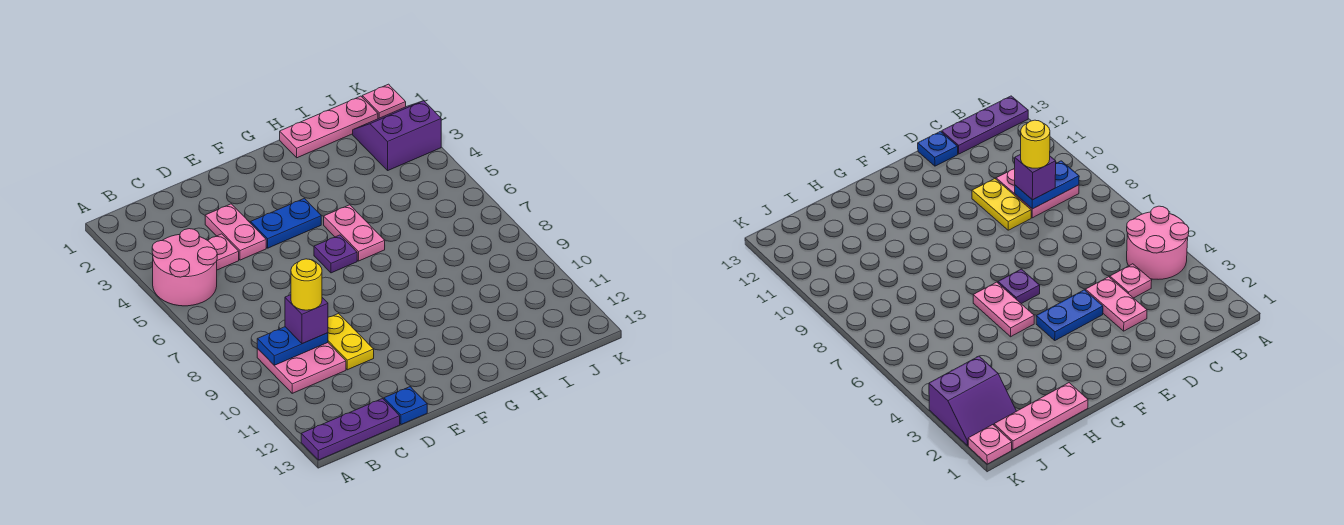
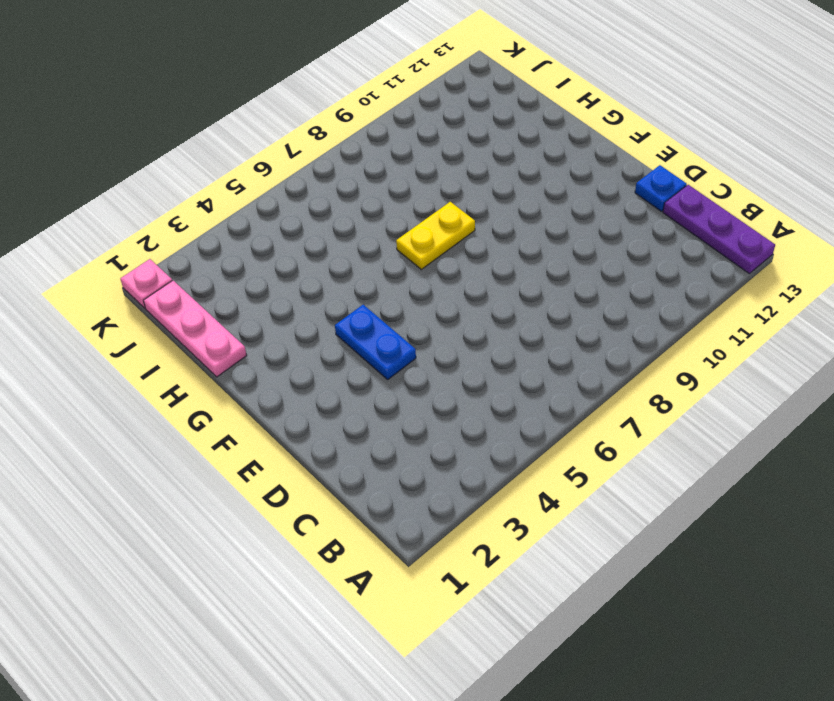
yellow plate G7:G8 level 1 -> yellow plate D9:D10 level 1
none -> pink round brick A4:B5 level 1
none -> pink plate B9:C10 level 1
none -> pink plate C4 level 1

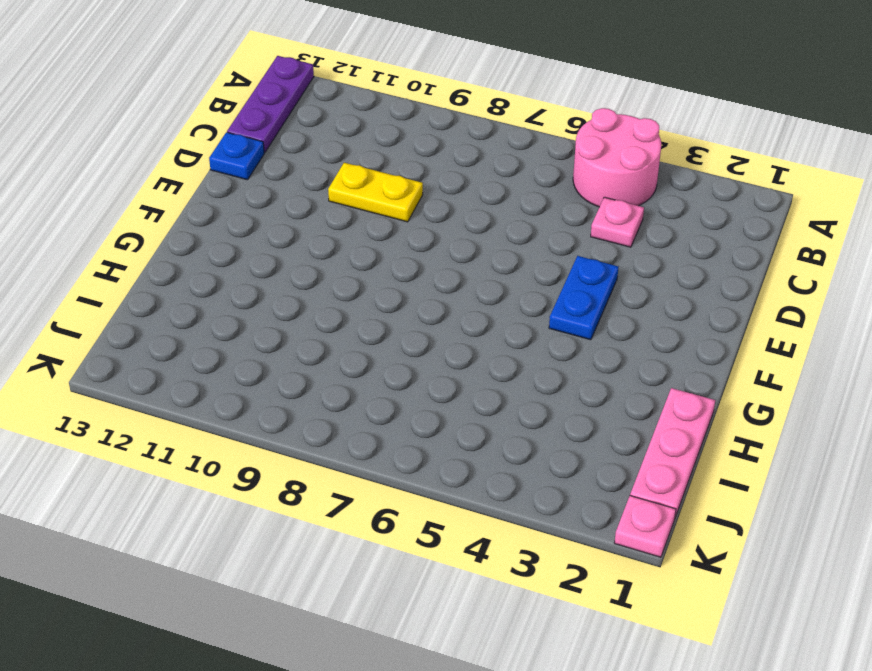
none -> pink plate B9:C10 level 1
none -> pink plate D3:D4 level 1
none -> purple plate F6 level 1

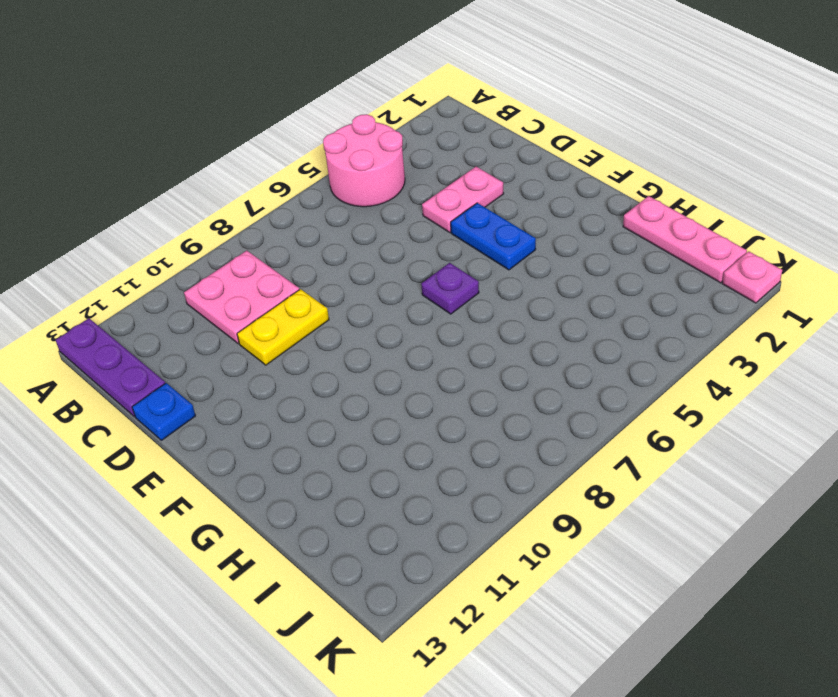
none -> pink plate C4 level 1
none -> pink plate G5:G6 level 1
none -> purple slope J2:K3 level 1 top 3

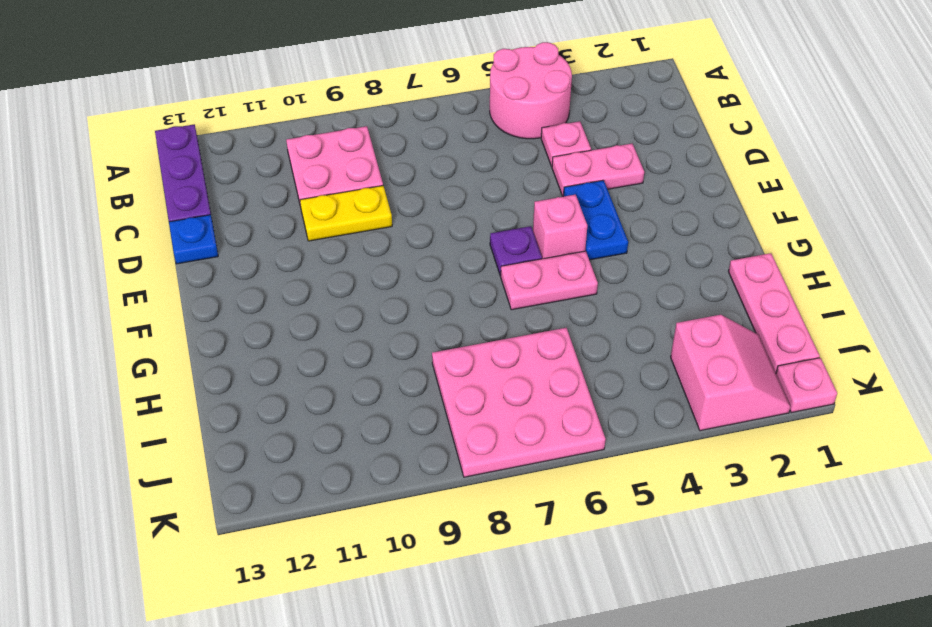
pink brick F5 level 1 -> none
pink plate I6:K8 level 1 -> none
pink slope J2:K3 level 1 top 3 -> purple slope J2:K3 level 1 top 3
none -> blue plate B9:C9 level 2
none -> purple brick C9 level 3
none -> yellow round brick C9 level 4

